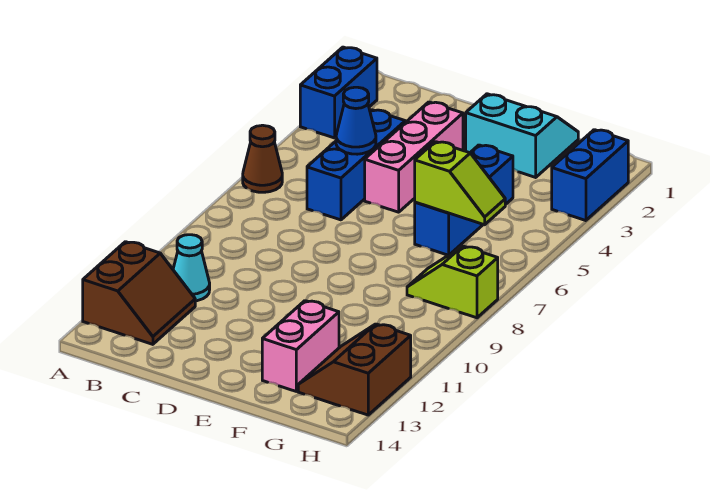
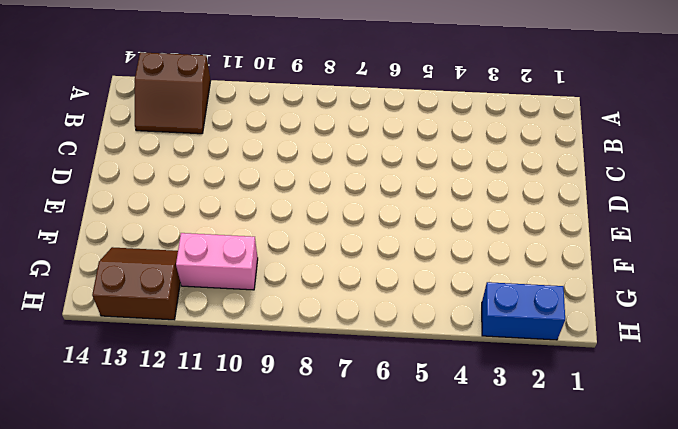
pink brick G10:G11 level 1 -> pink brick F12:F13 level 1
none -> blue brick A2:A3 level 1
none -> brown cone A6 level 1
none -> cyan cone B11 level 1

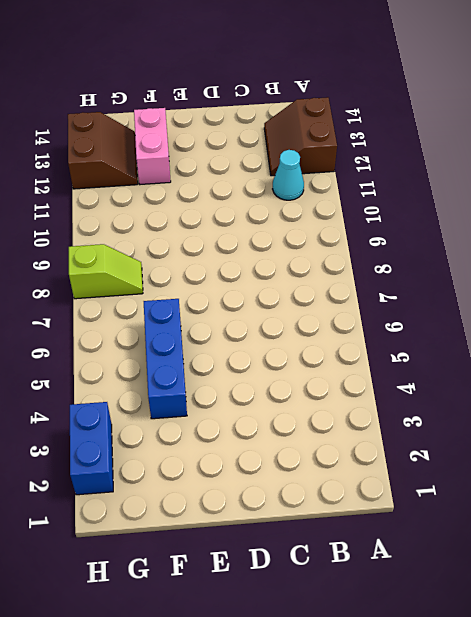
none -> blue brick A2:A3 level 1
none -> brown cone A6 level 1
none -> blue brick C4:C6 level 1

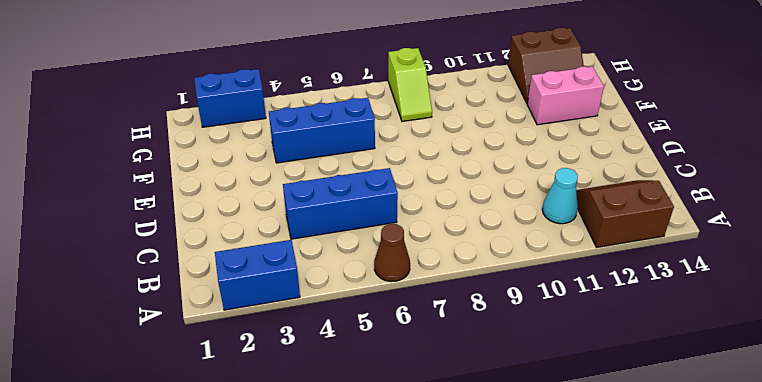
none -> pink brick D3:D5 level 1
none -> cyan slope E1:F2 level 1 top 2
none -> blue cone C5 level 2

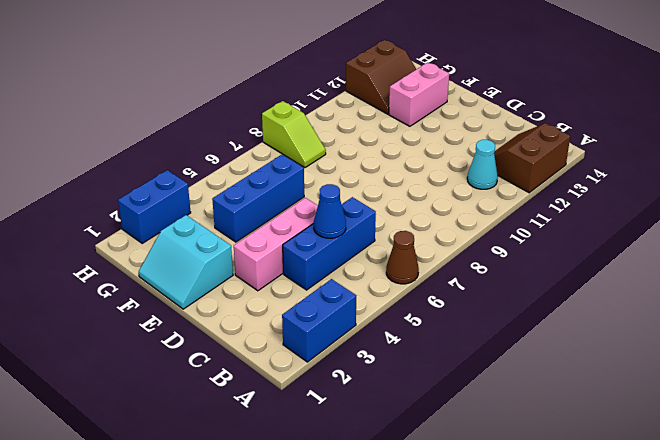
none -> lime slope F6:G6 level 2 top F

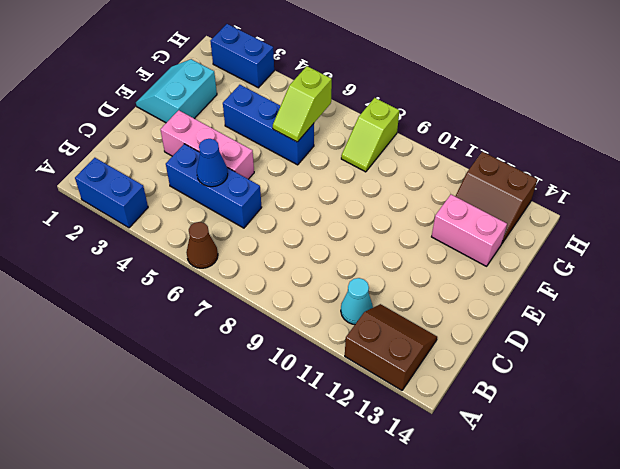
lime slope F6:G6 level 2 top G -> lime slope F6:G6 level 2 top F

